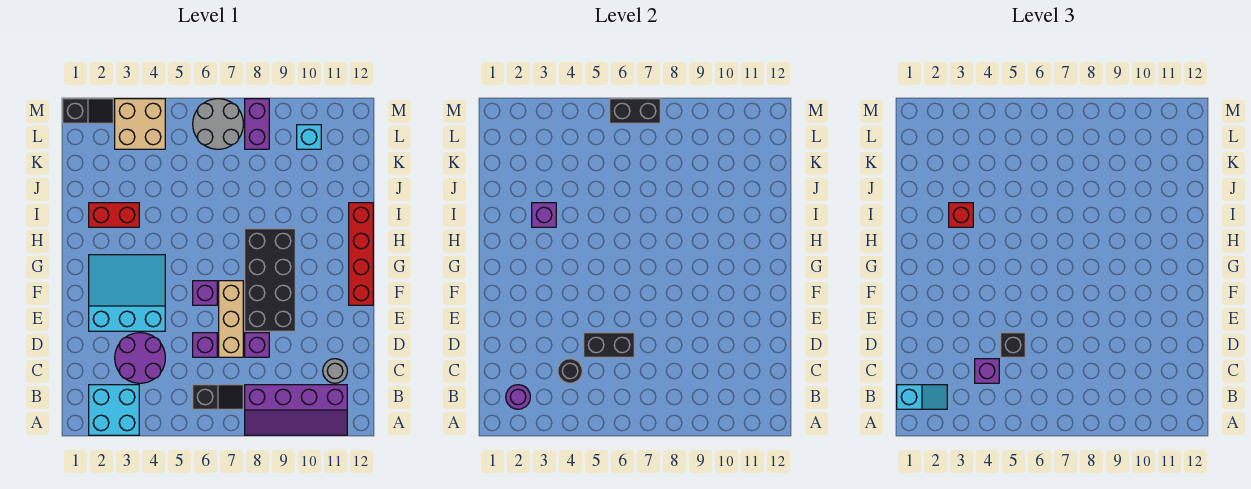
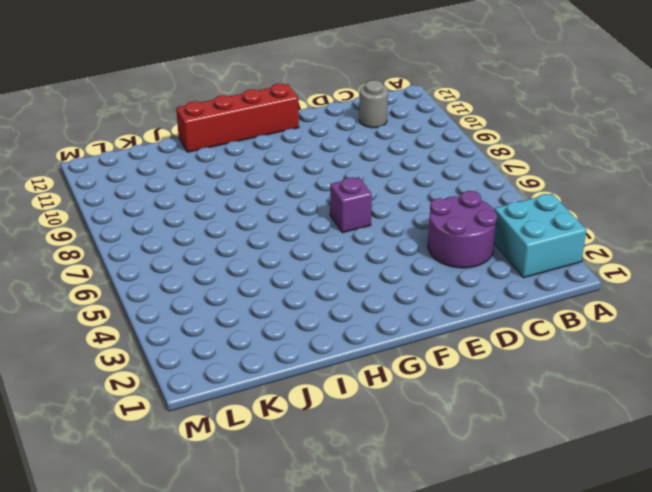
none -> purple slope A8:B11 level 1 top B
none -> black slope B6:B7 level 1 top 6
none -> purple brick D6 level 1

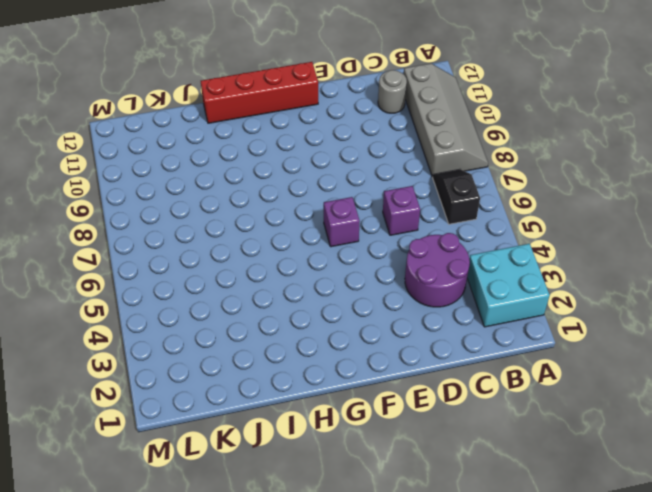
grey slope A8:B11 level 1 top B -> purple slope A8:B11 level 1 top B
none -> tan brick D7:F7 level 1
none -> purple brick D8 level 1
none -> cyan slope E2:G4 level 1 top E

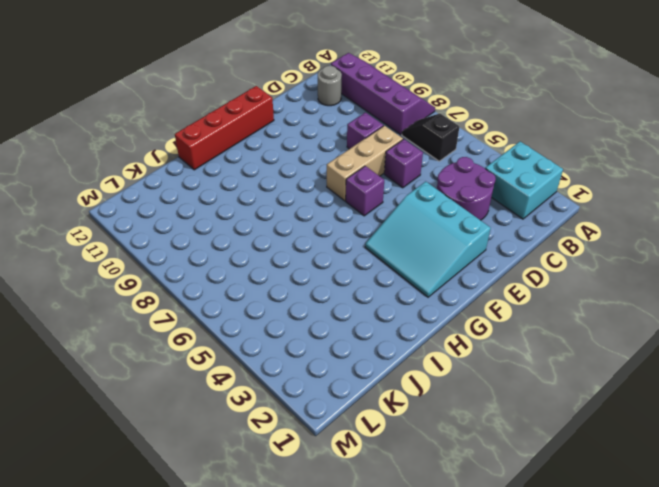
none -> black brick E8:H9 level 1
none -> red brick I2:I3 level 1
none -> tan brick L3:M4 level 1

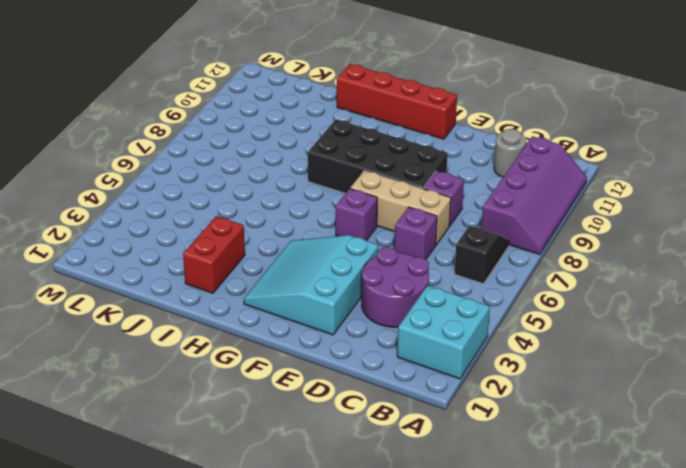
none -> tan brick L3:M4 level 1
none -> grey round brick L6:M7 level 1
none -> purple brick L8:M8 level 1

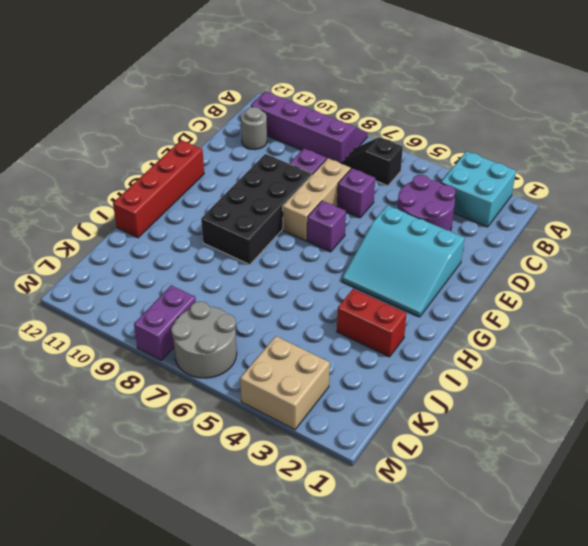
none -> cyan brick L10 level 1
none -> black slope M1:M2 level 1 top 1
none -> purple round brick B2 level 2

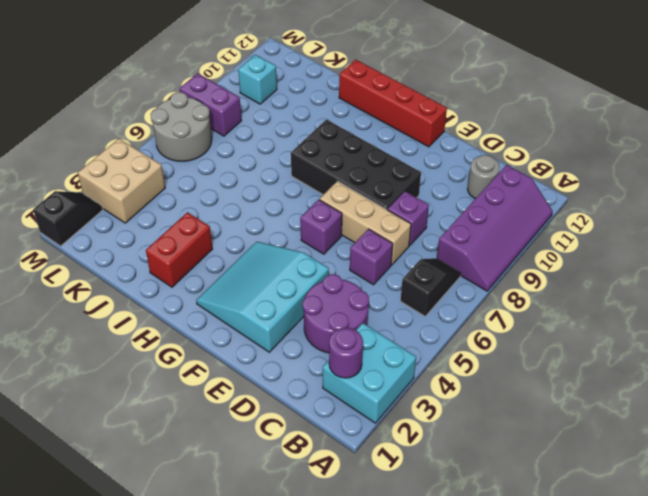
none -> black round brick C4 level 2
none -> black brick D5:D6 level 2
none -> purple brick I3 level 2

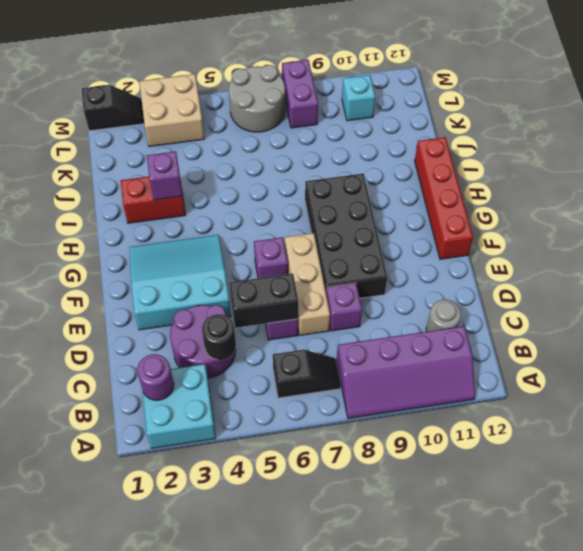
none -> black brick M6:M7 level 2
none -> cyan slope B1:B2 level 3 top 1
none -> purple brick C4 level 3

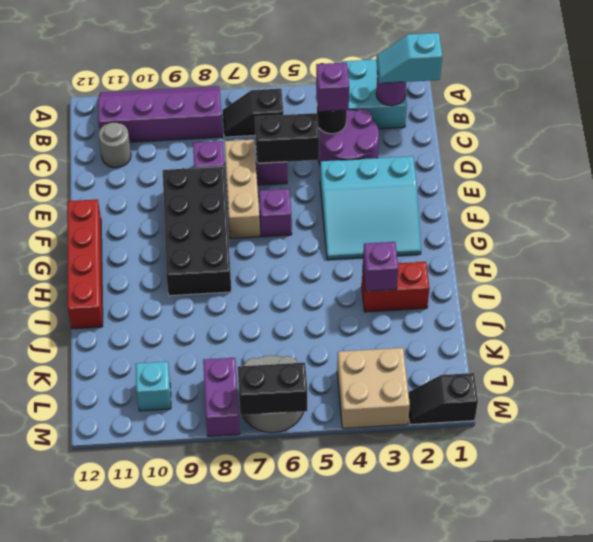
none -> black brick D5 level 3
none -> red brick I3 level 3

